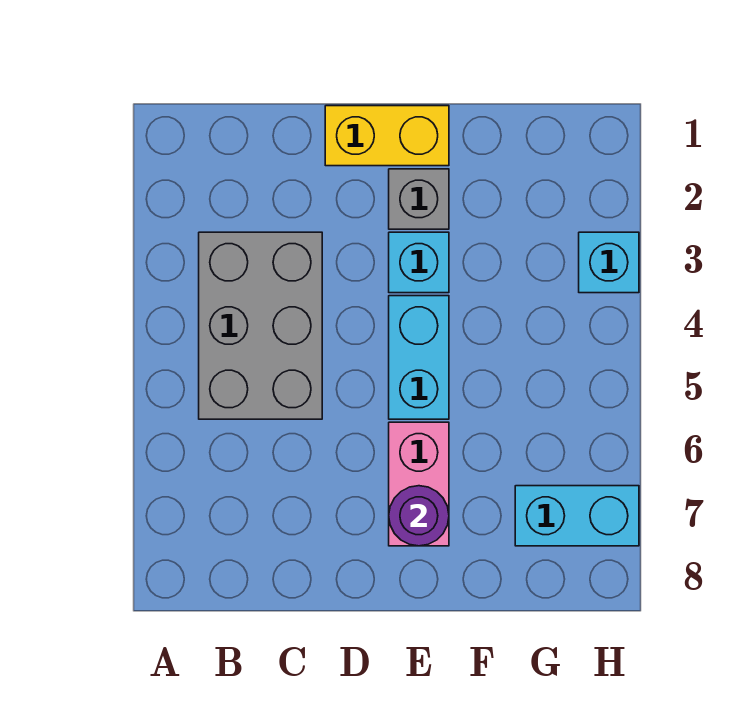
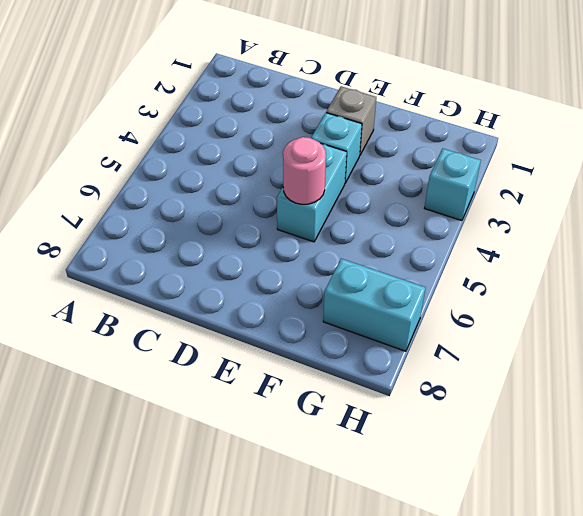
pink round brick E5 level 2 -> none
none -> grey brick B3:C5 level 1
none -> yellow brick D1:E1 level 1

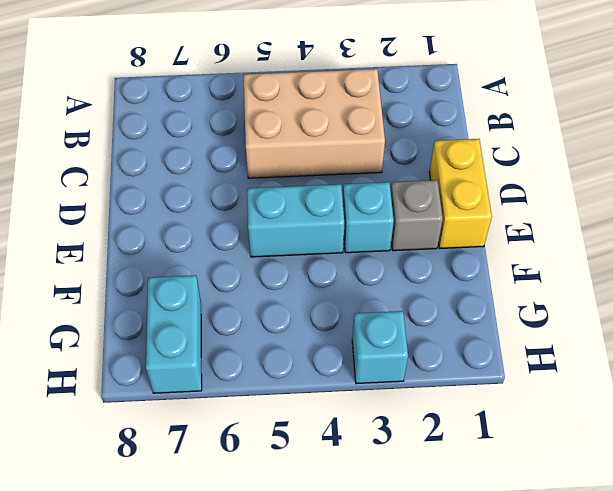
tan brick B3:C5 level 1 -> grey brick B3:C5 level 1
none -> pink brick E6:E7 level 1
none -> purple round brick E7 level 2

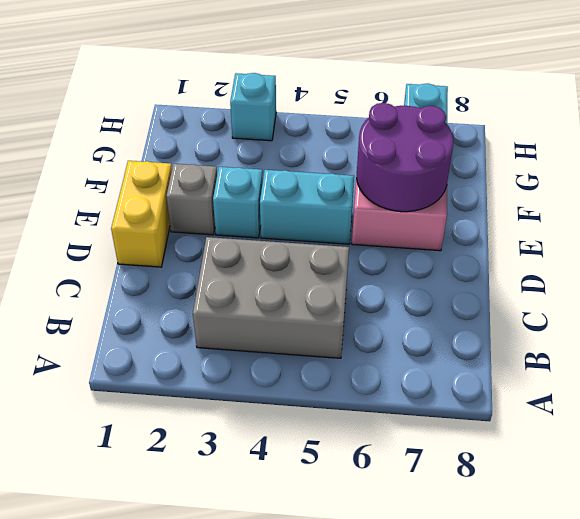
purple round brick E6:F7 level 2 -> purple round brick E7 level 2

